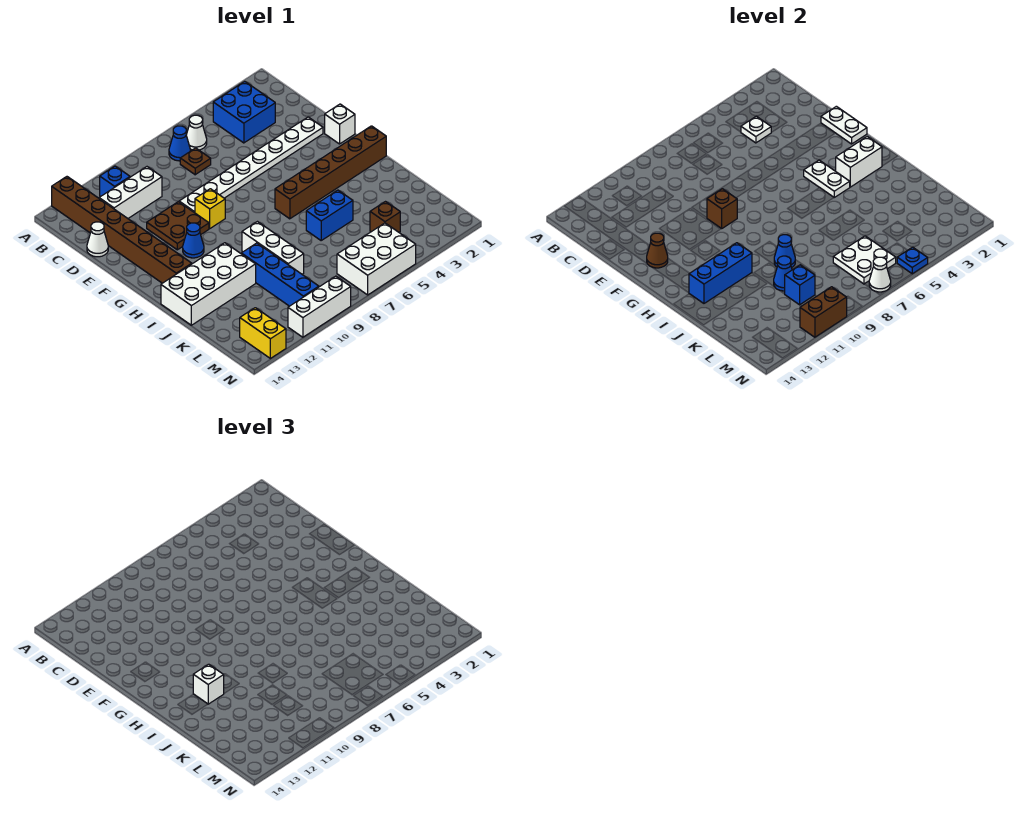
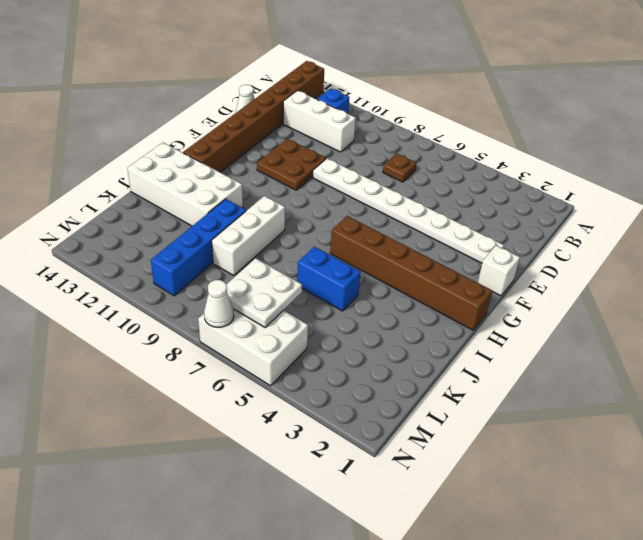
none -> blue brick B3:C4 level 1
none -> white cone B6 level 1
none -> blue cone B7 level 1
none -> yellow brick F9 level 1

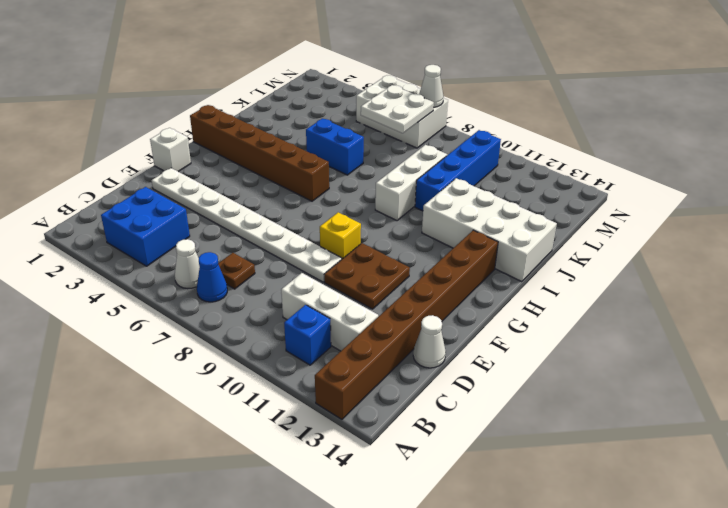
none -> blue cone G11 level 1
none -> brown brick L4 level 1
none -> yellow brick M13:N13 level 1
none -> white brick N9:N11 level 1

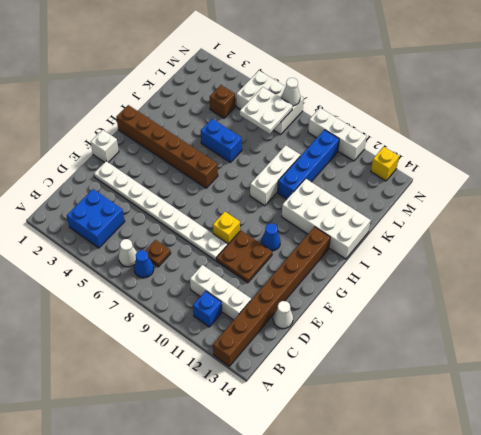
yellow brick N13 level 1 -> yellow brick M13:N13 level 1
none -> white plate C4 level 2
none -> white plate E1:F1 level 2
none -> brown brick F9 level 2
none -> brown cone F13 level 2

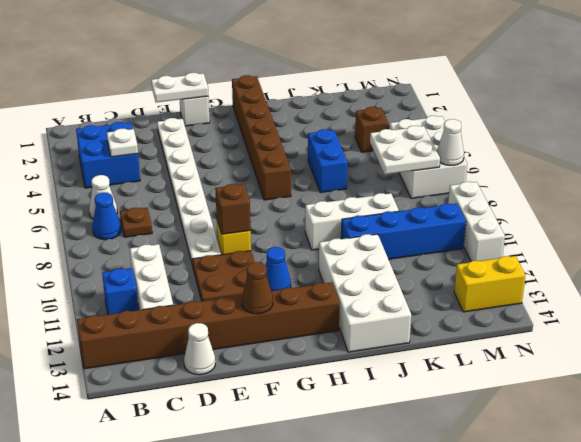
none -> white plate G4:H4 level 2
none -> white brick H2:H3 level 2
none -> blue brick I11:I13 level 2
none -> blue cone J9 level 2

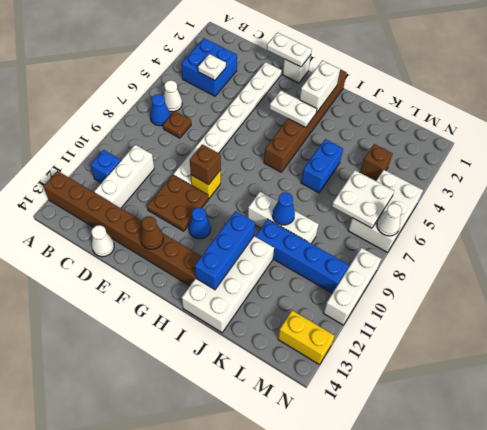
none -> blue cone K10 level 2
none -> blue brick L10 level 2
none -> blue plate N5 level 2
none -> brown brick N10:N11 level 2

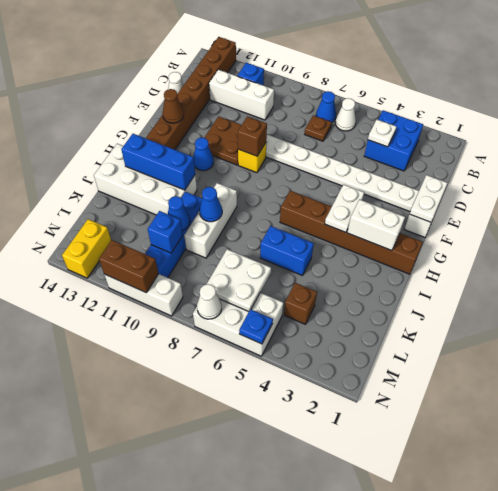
none -> white brick I12 level 3

